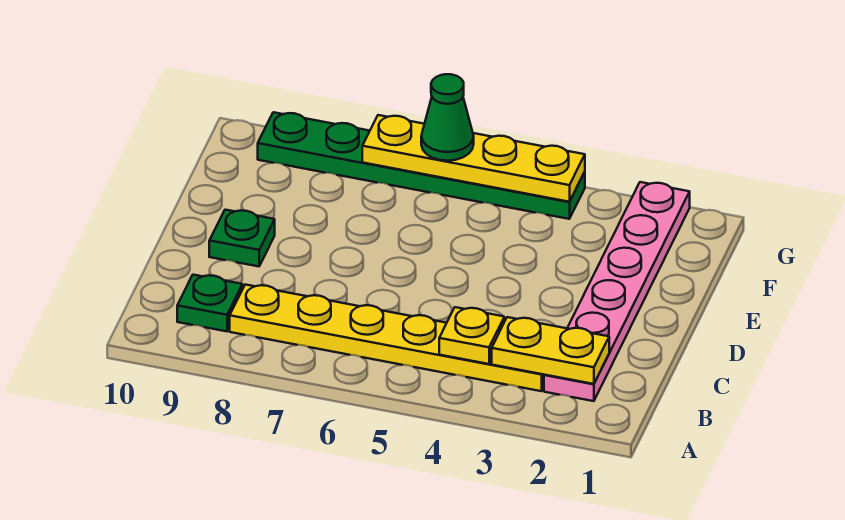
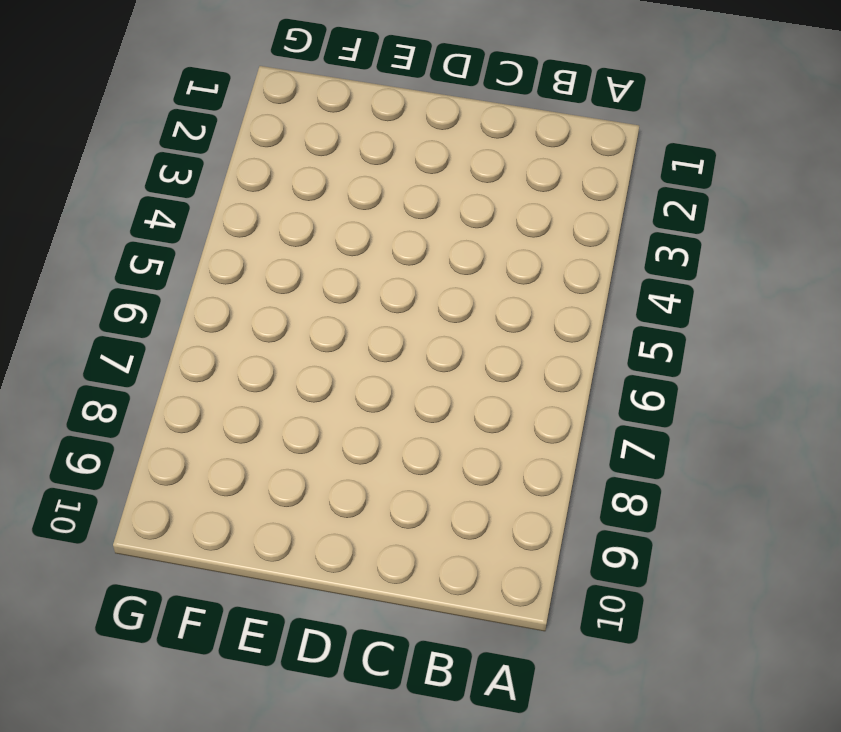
none -> pink plate B2:G2 level 1
none -> yellow plate B3:B8 level 1

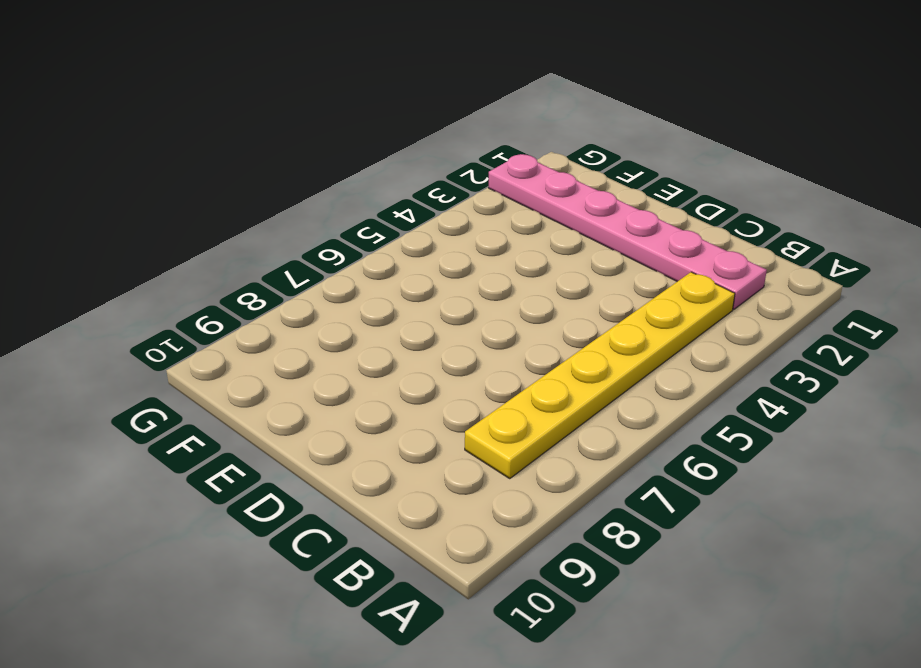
none -> green plate B9 level 1
none -> green plate D9 level 1

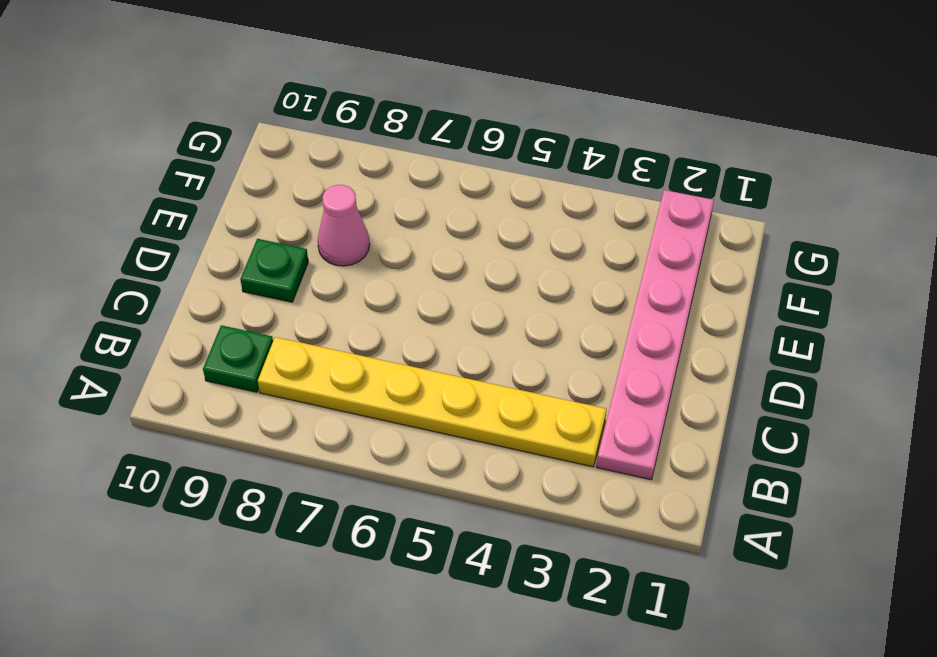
pink cone E8 level 1 -> none
none -> green plate G4:G9 level 1
none -> yellow plate B2:B3 level 2

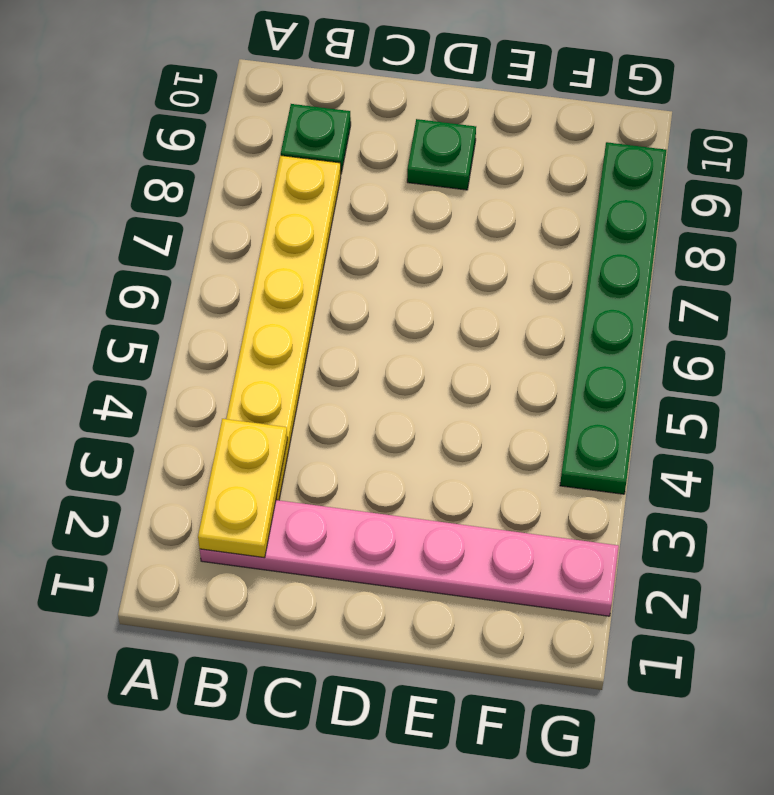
none -> yellow plate B4 level 2
none -> yellow plate G4:G7 level 2

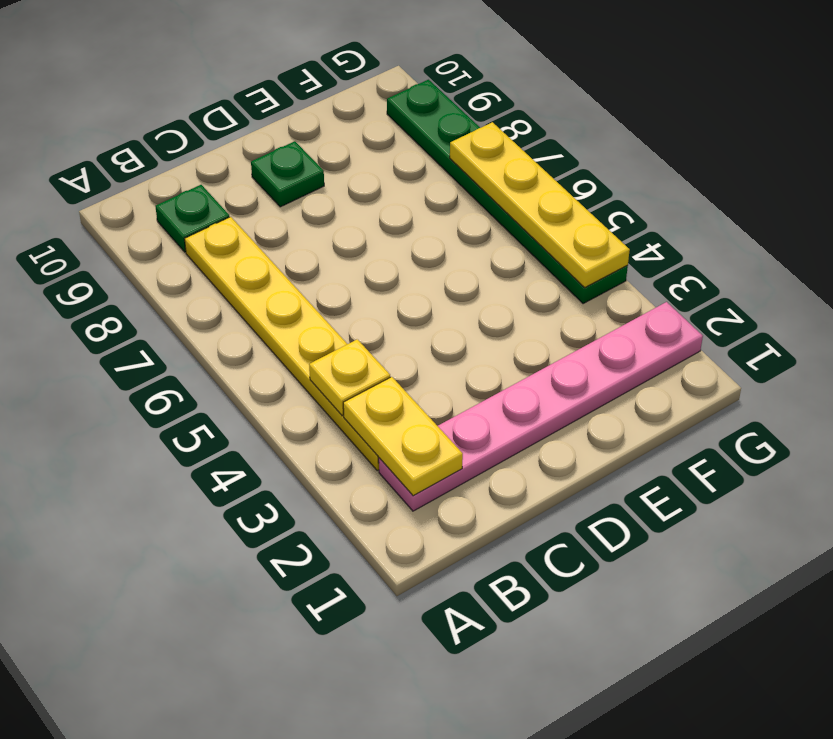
none -> green cone G6 level 3

